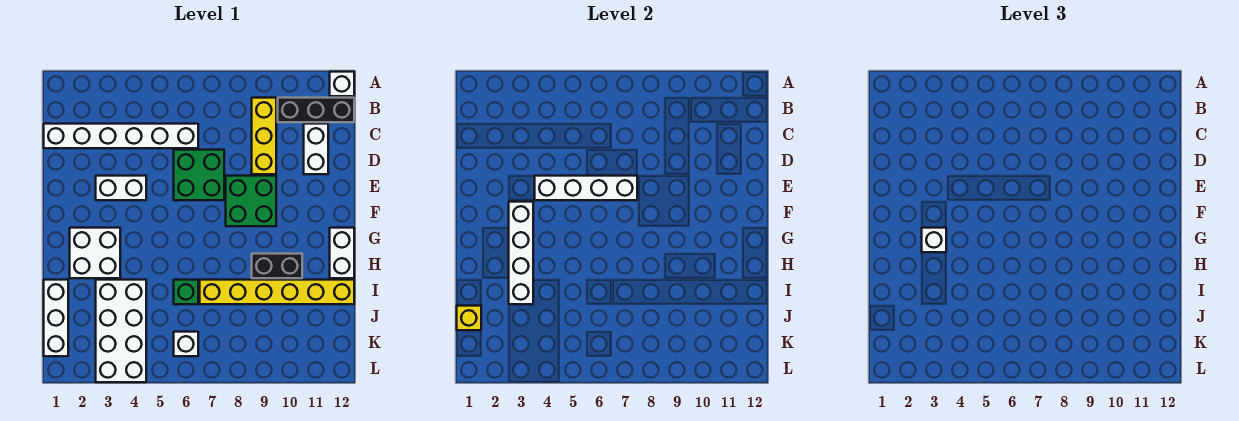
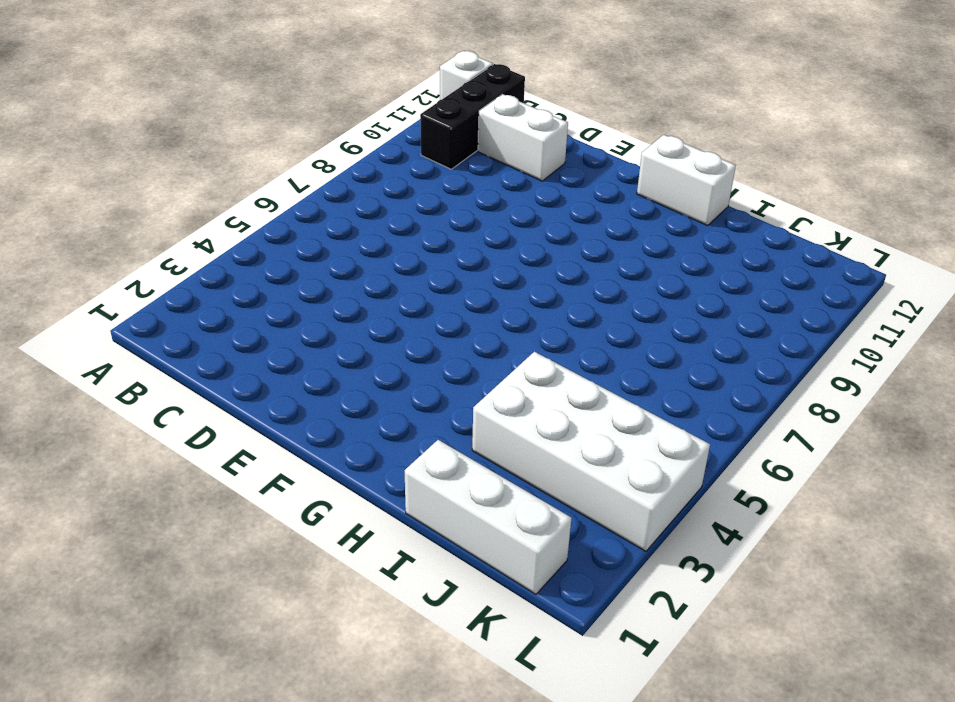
none -> yellow brick B9:D9 level 1
none -> white brick C1:C6 level 1
none -> green brick D6:E7 level 1

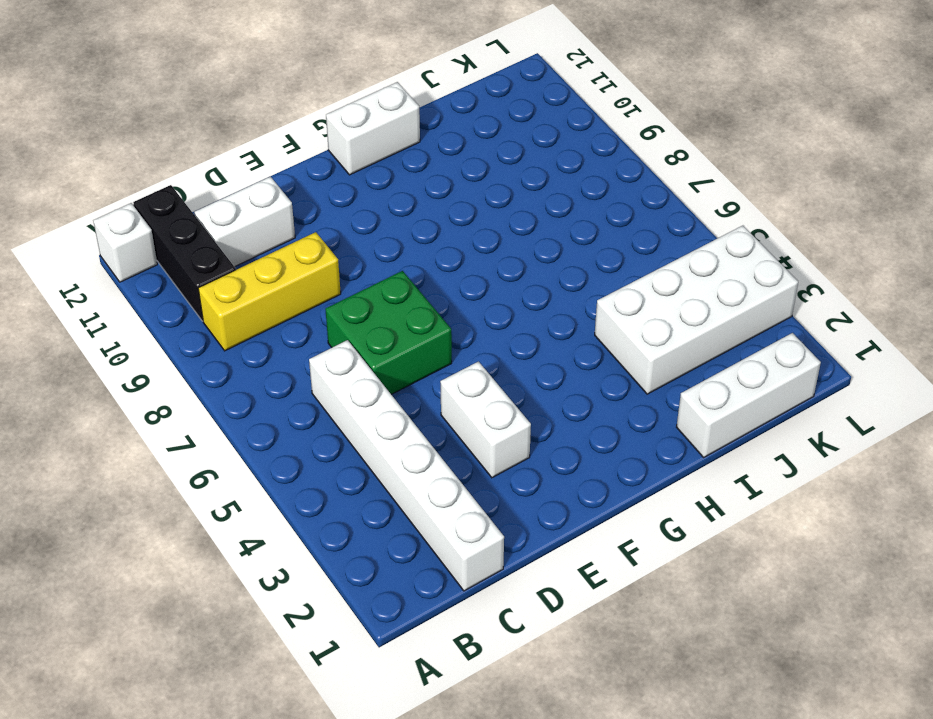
none -> green brick E8:F9 level 1
none -> white brick G2:H3 level 1
none -> black brick H9:H10 level 1

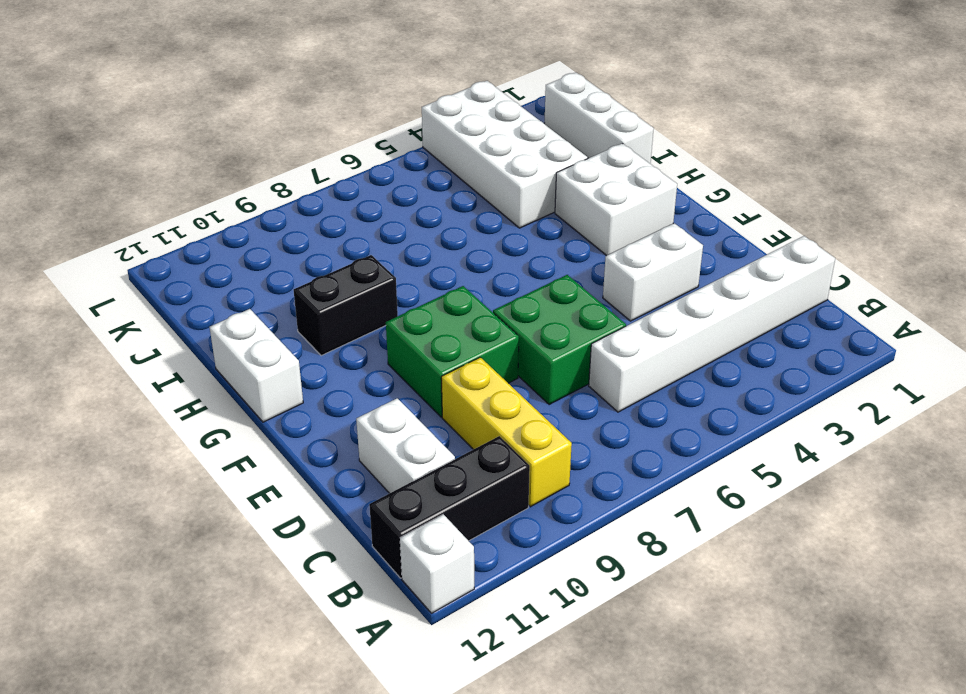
none -> green brick I6 level 1
none -> yellow brick I7:I12 level 1
none -> white brick K6 level 1

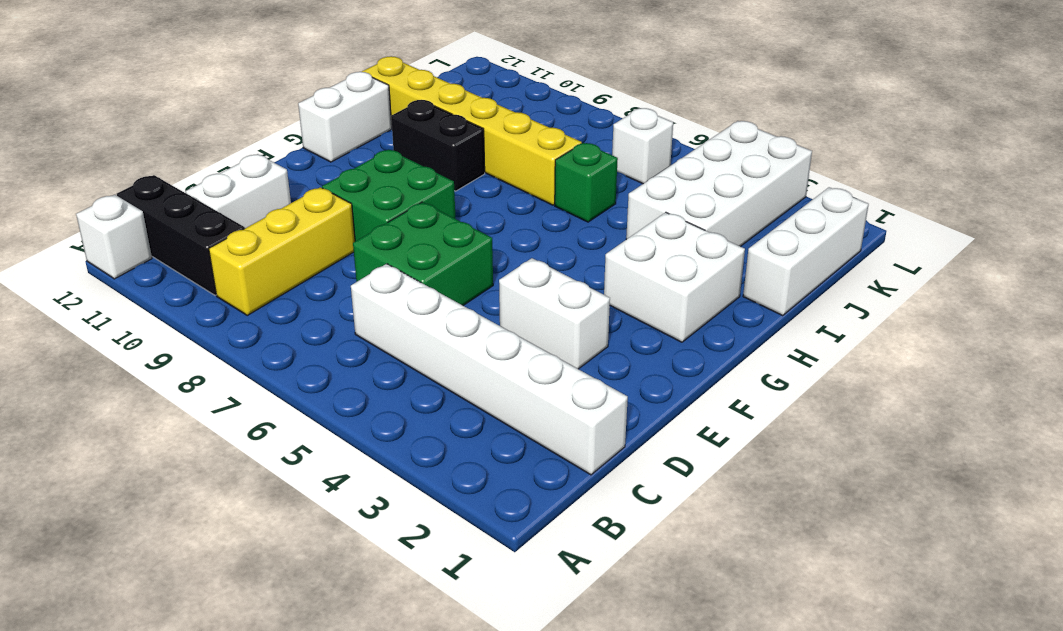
none -> white brick E4:E7 level 2
none -> white brick F3:I3 level 2
none -> yellow brick J1 level 2

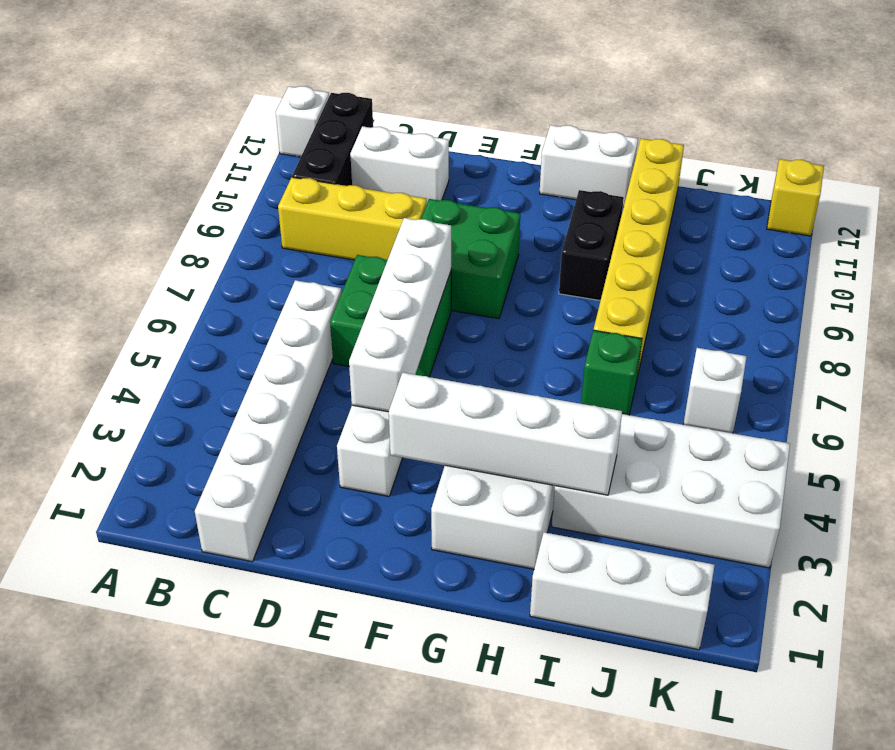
yellow brick L12 level 1 -> yellow brick J1 level 2
none -> white brick G3 level 3

